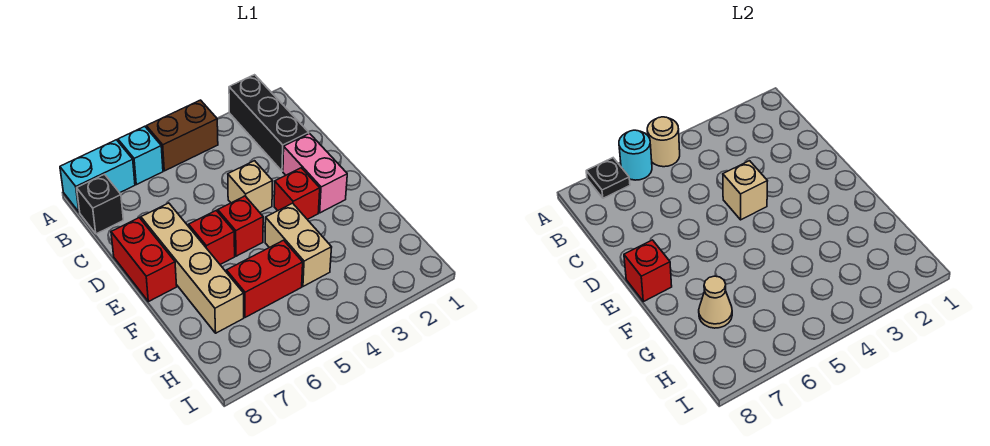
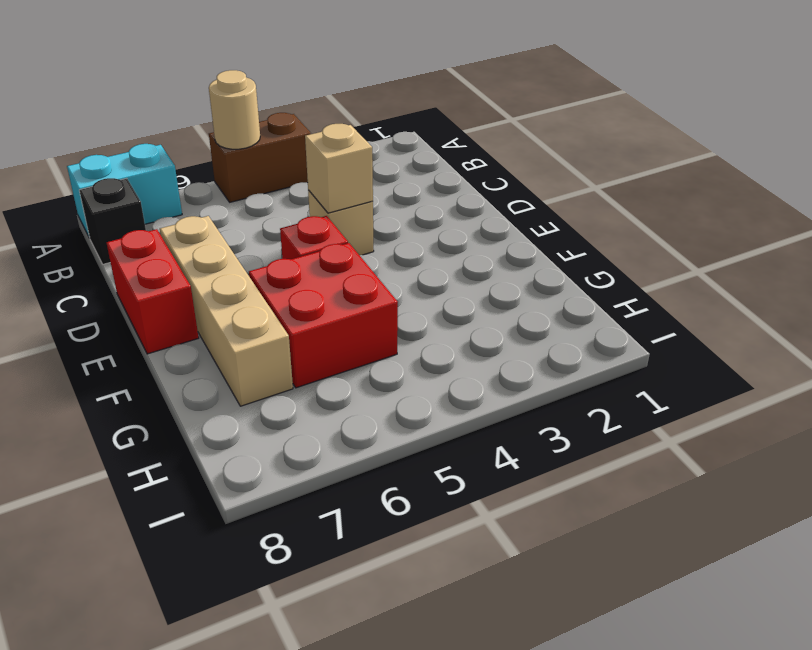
red brick F5:G6 level 1 -> red brick G5:G6 level 1
none -> black brick A2:C2 level 1
none -> cyan brick A6 level 1
none -> pink brick D2:E2 level 1

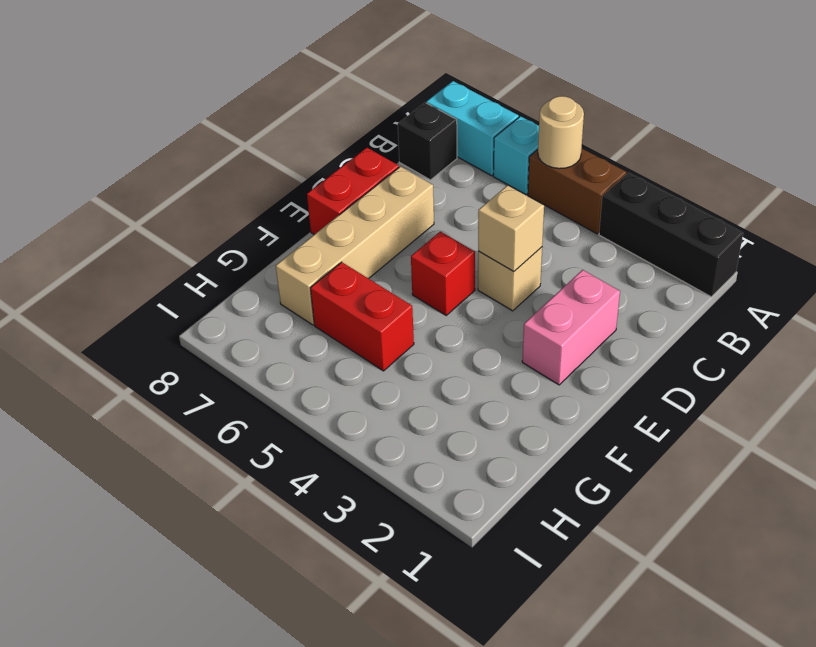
black brick A1:A3 level 1 -> black brick A2:C2 level 1
none -> red brick E3 level 1
none -> red brick E6 level 1
none -> tan brick F4:G4 level 1

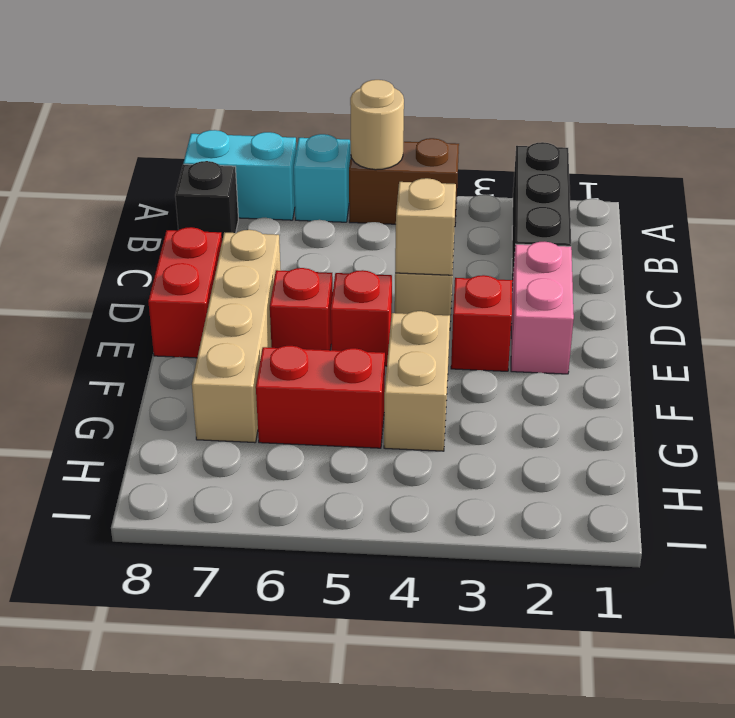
none -> cyan round brick A6 level 2
none -> black plate A7 level 2
none -> red brick E8 level 2

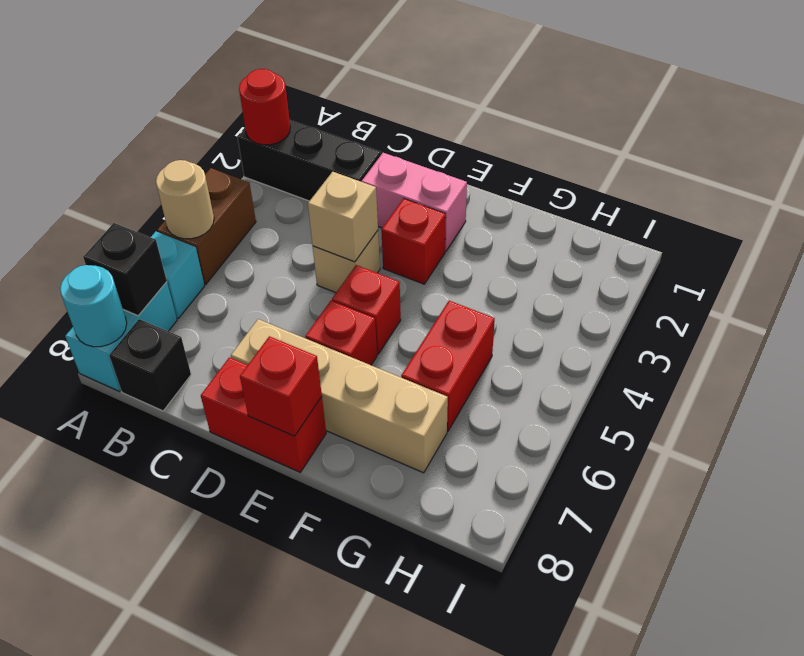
red round brick A2 level 2 -> none
black brick A7 level 2 -> black plate A7 level 2
cyan round brick A8 level 2 -> cyan round brick A6 level 2
none -> tan brick F4:G4 level 1
none -> tan cone G7 level 2

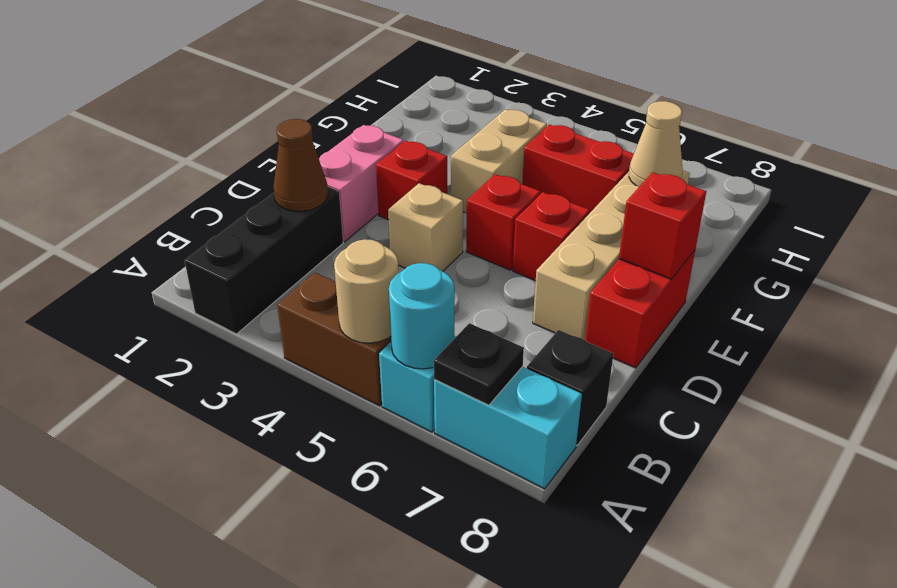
brown cone C2 level 2 -> none
none -> tan brick D4 level 2

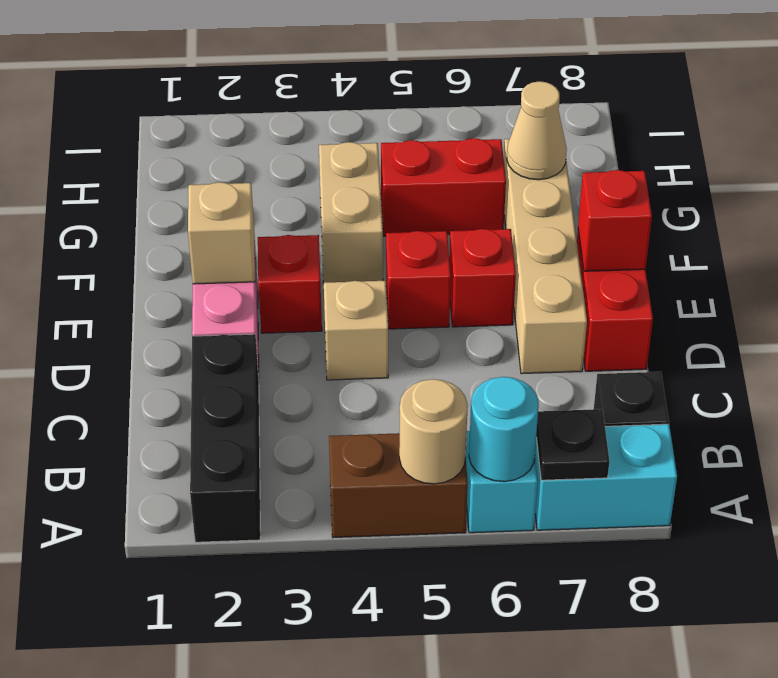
tan brick E2 level 2 -> tan brick D4 level 2

